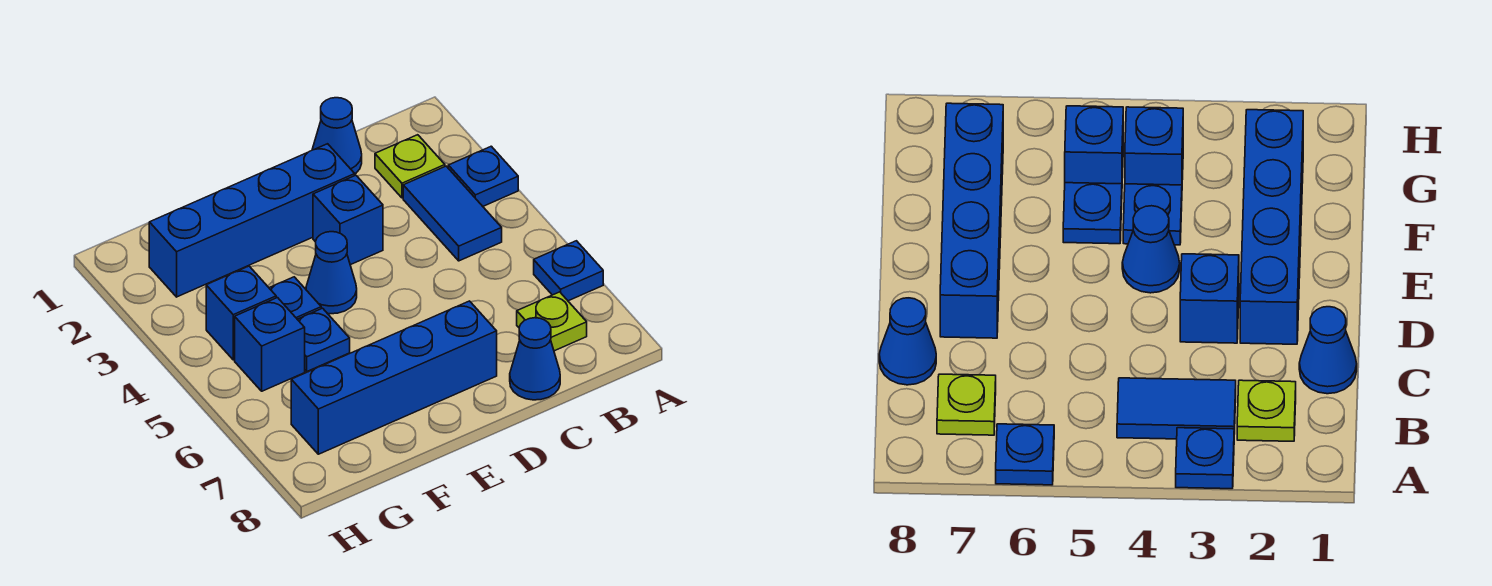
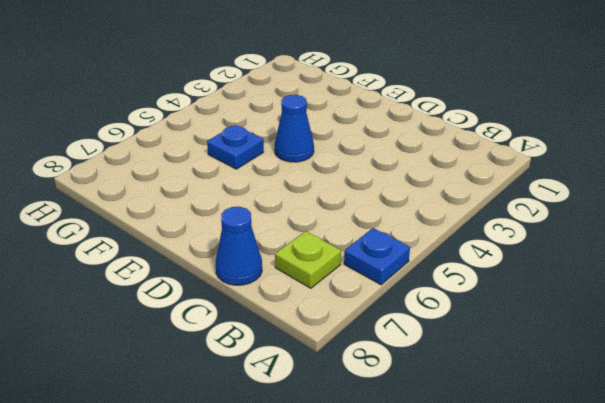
none -> blue plate A3 level 1
none -> lime plate B2 level 1
none -> blue tile B3:B4 level 1

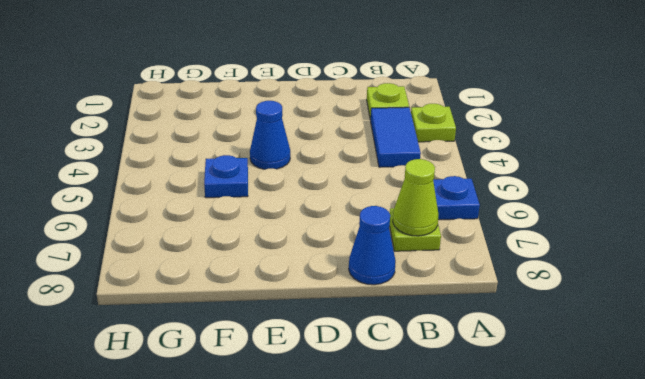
lime plate A3 level 1 -> blue plate A3 level 1
lime cone B7 level 2 -> none
none -> blue cone C1 level 1
none -> blue brick D2:G2 level 1
none -> blue brick D3 level 1

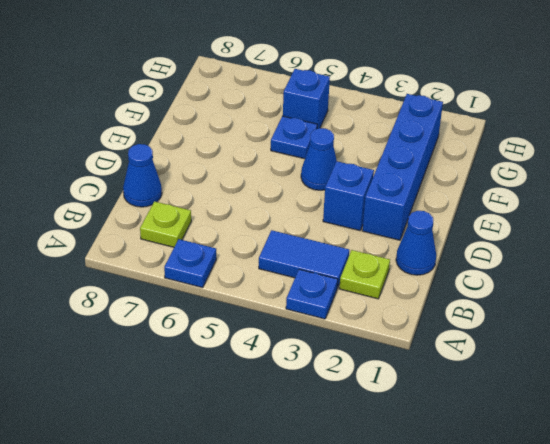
none -> blue brick D7:G7 level 1
none -> blue plate F4 level 1
none -> blue brick G4 level 1

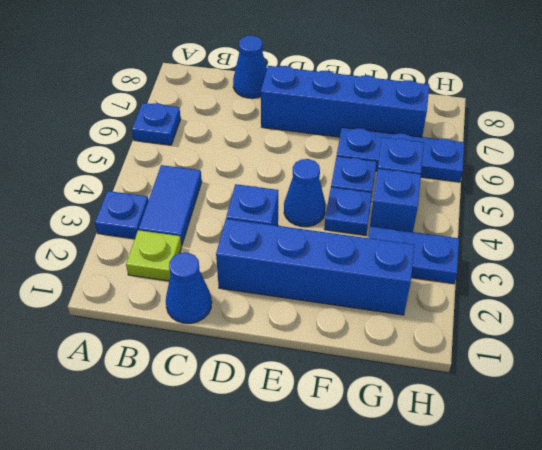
blue plate F6:H6 level 1 -> none
blue plate G3:H3 level 1 -> none
none -> lime plate B7 level 1

